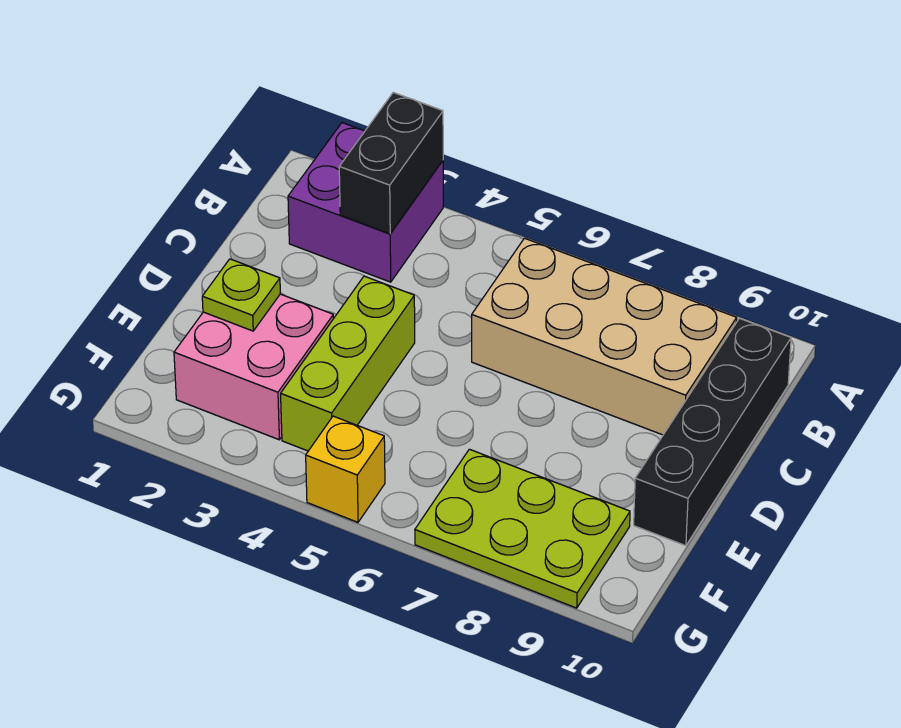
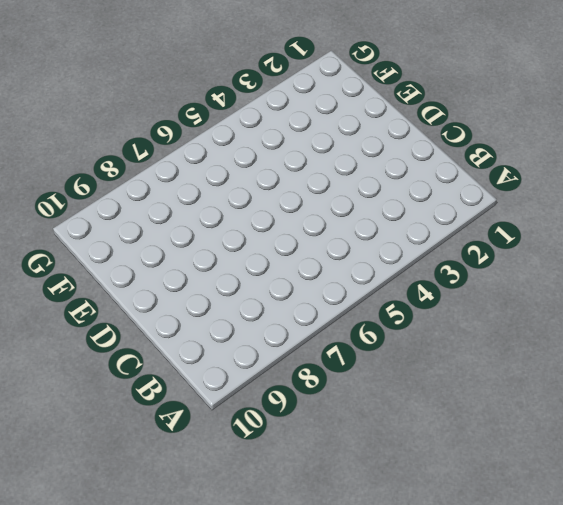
none -> purple brick A2:B3 level 1
none -> tan brick B6:C9 level 1

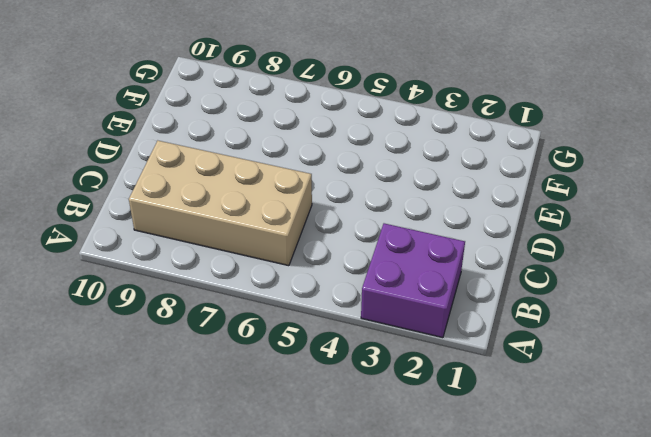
none -> black brick B10:E10 level 1
none -> lime brick D4:F4 level 1

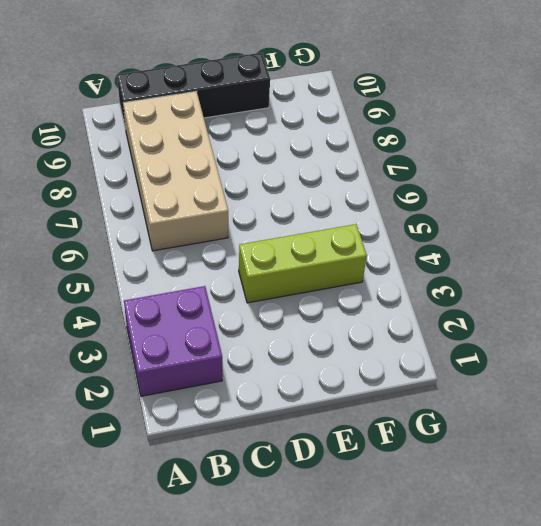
none -> pink brick E2:F3 level 1
none -> lime plate F7:G9 level 1

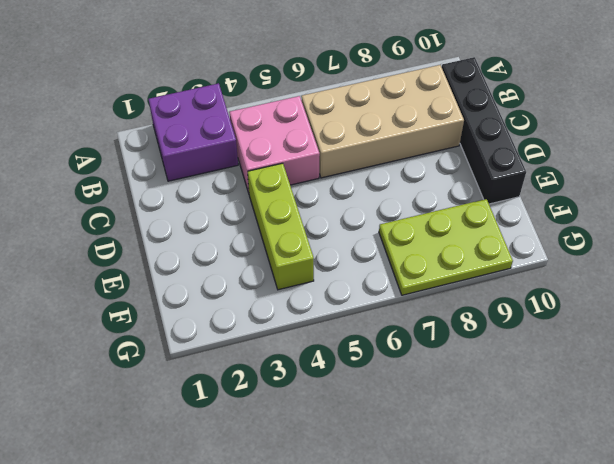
pink brick B4:C5 level 1 -> pink brick E2:F3 level 1
none -> yellow brick G5 level 1
none -> black brick A3:B3 level 2

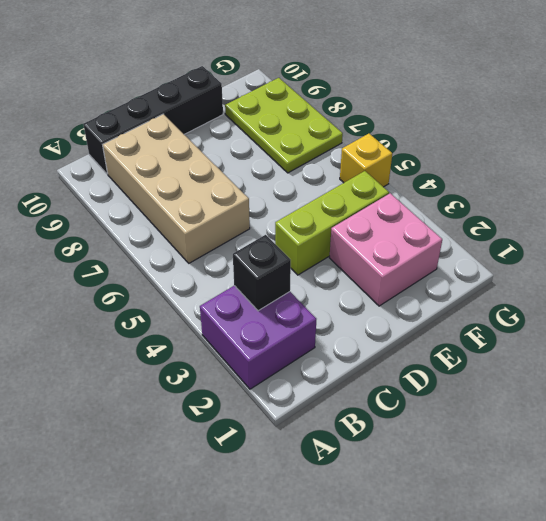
black brick B3 level 2 -> black brick A3:B3 level 2
none -> lime plate E2 level 2

